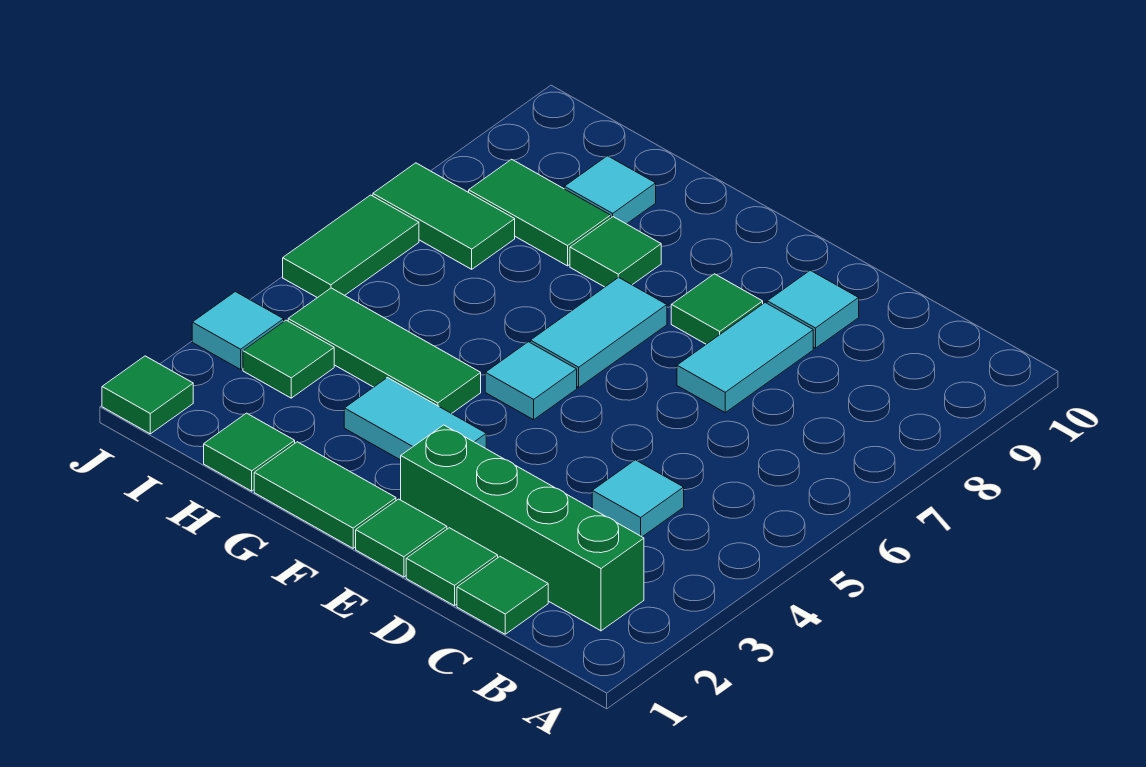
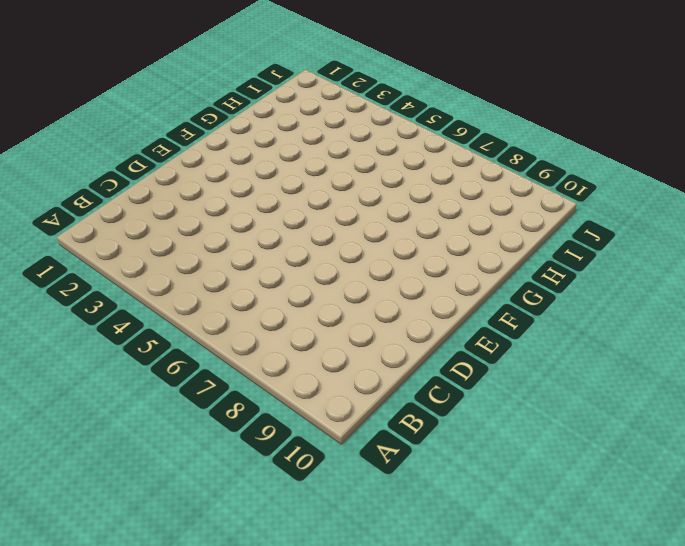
none -> green brick B2:E2 level 1
none -> green tile C1 level 1
none -> cyan tile C4 level 1

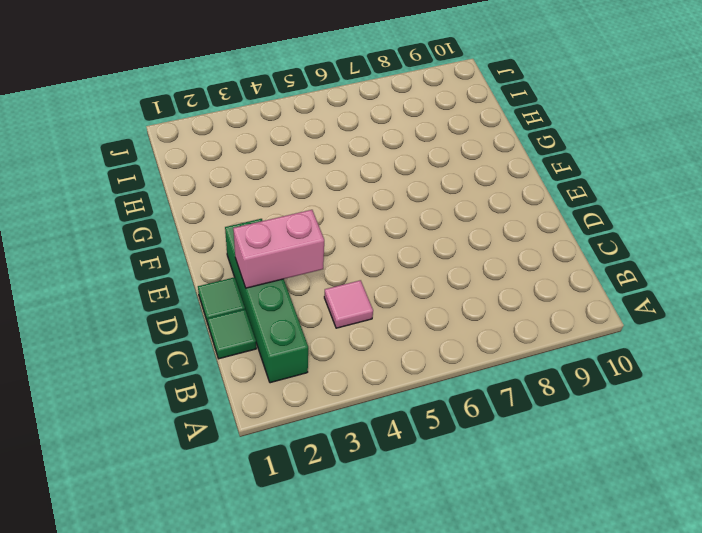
pink tile C4 level 1 -> cyan tile C4 level 1
pink brick D2:D3 level 2 -> none
none -> cyan tile D7:D8 level 1
none -> cyan tile D9 level 1
none -> green tile E1 level 1

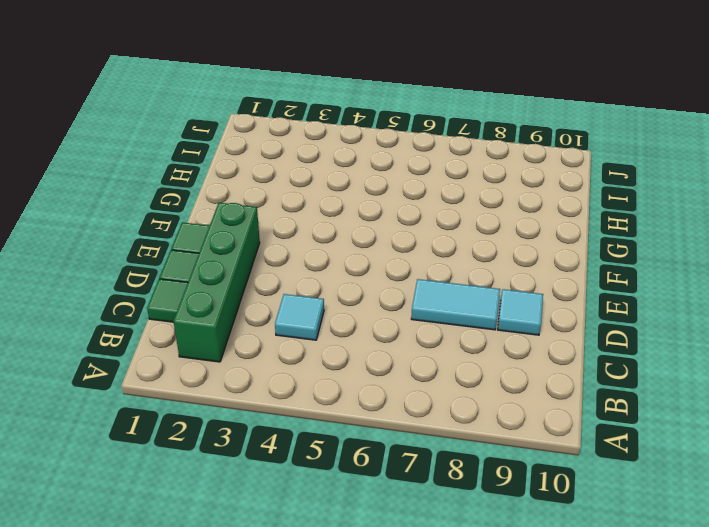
none -> green tile E8 level 1
none -> green tile F1:G1 level 1
none -> cyan tile F3:G3 level 1

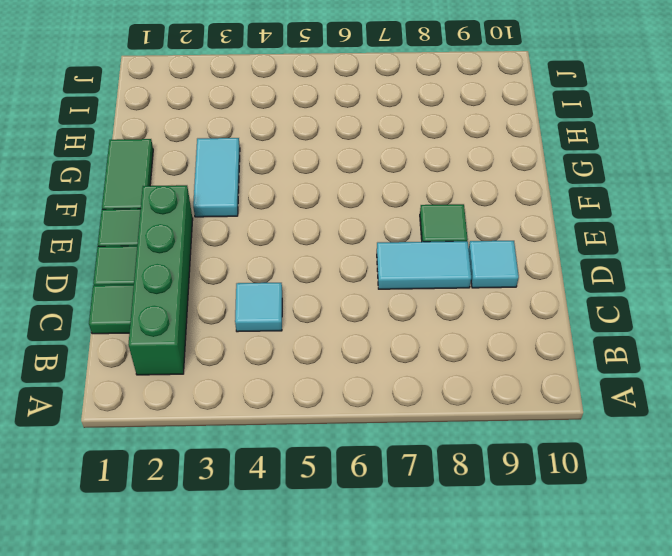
none -> cyan tile F5 level 1
none -> cyan tile F6:F7 level 1
none -> green tile G4:I4 level 1

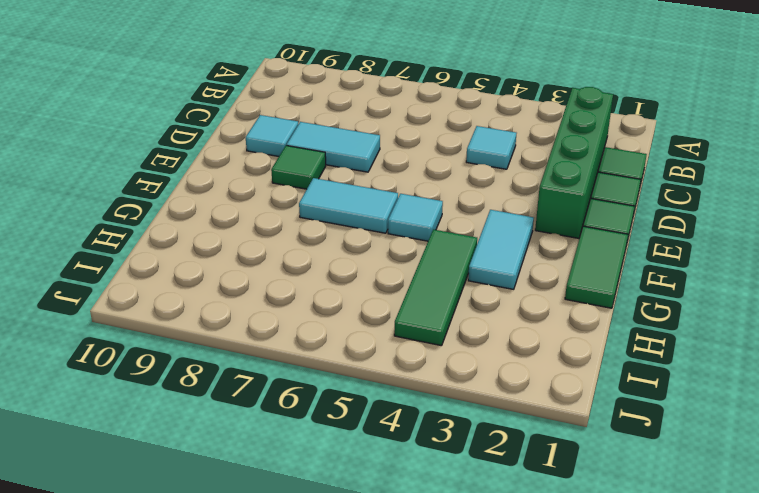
none -> green tile G8 level 1
none -> green tile H1 level 1
none -> green tile H8:I8 level 1

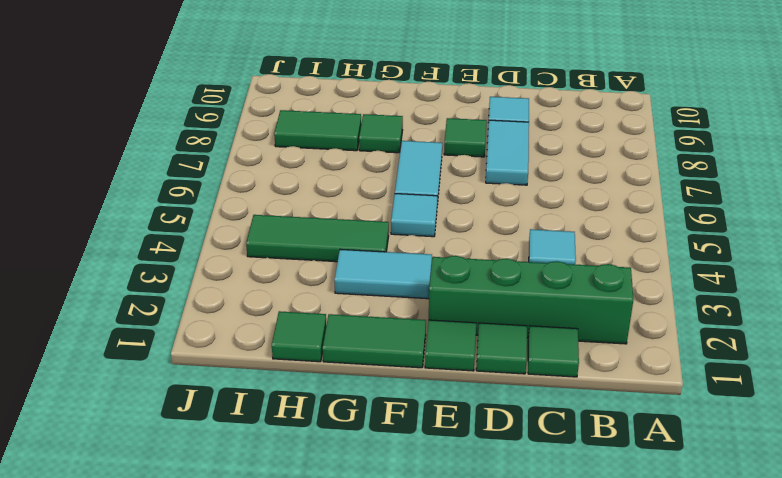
none -> cyan tile H9 level 1
none -> green tile I3 level 1
none -> green tile I7:J7 level 1

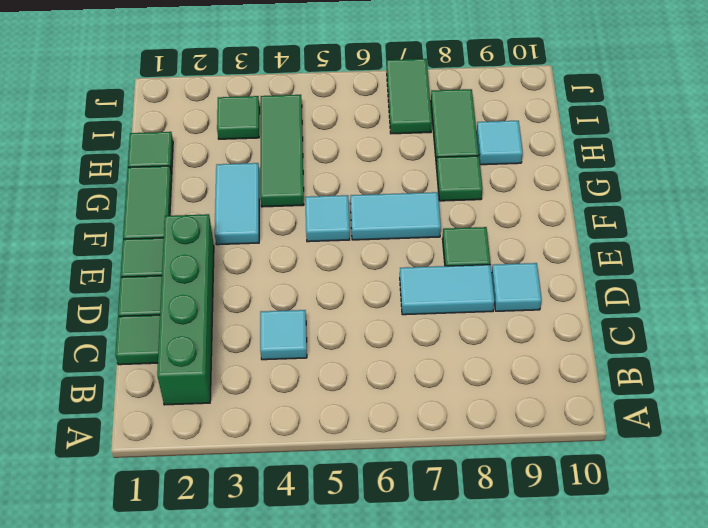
none -> green tile J1 level 1
none -> cyan tile J3 level 1
none -> green tile J5:J6 level 1

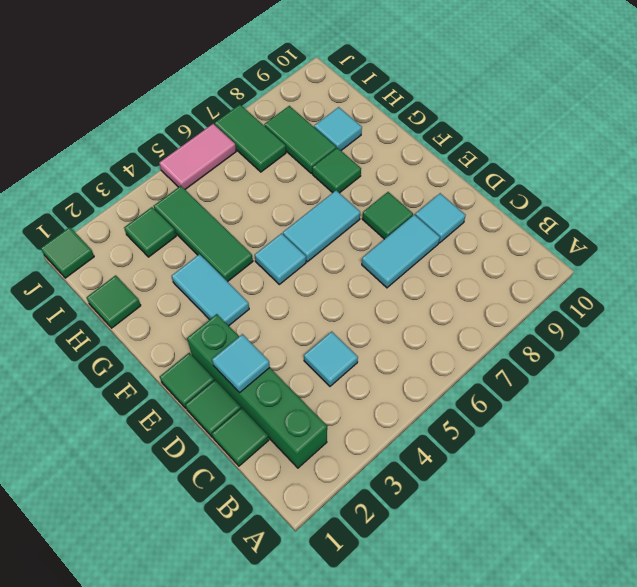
cyan tile D2 level 2 -> cyan tile J3 level 1
pink tile J5:J6 level 1 -> green tile J5:J6 level 1
none -> green tile F1:G1 level 1

